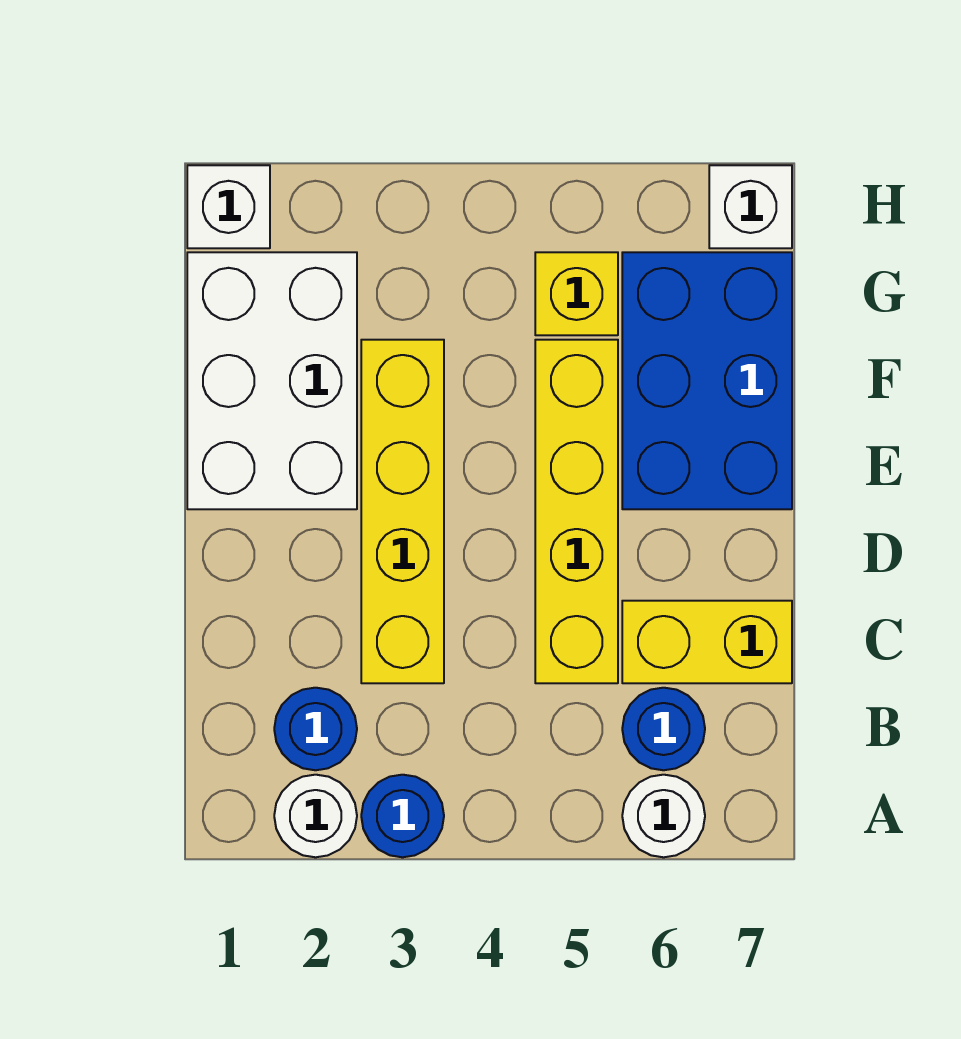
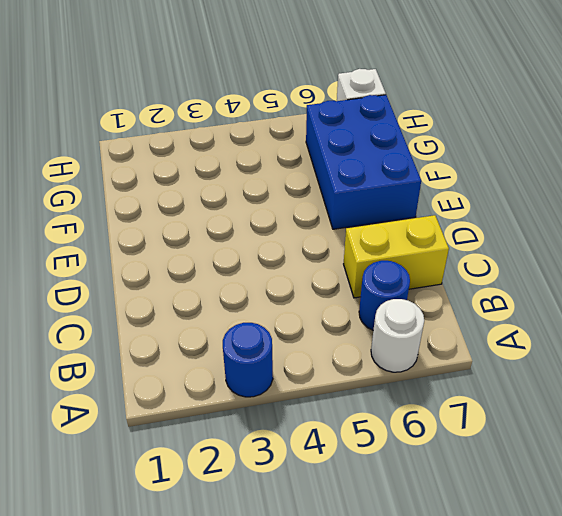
none -> white round brick A2 level 1
none -> blue round brick B2 level 1
none -> yellow brick C3:F3 level 1

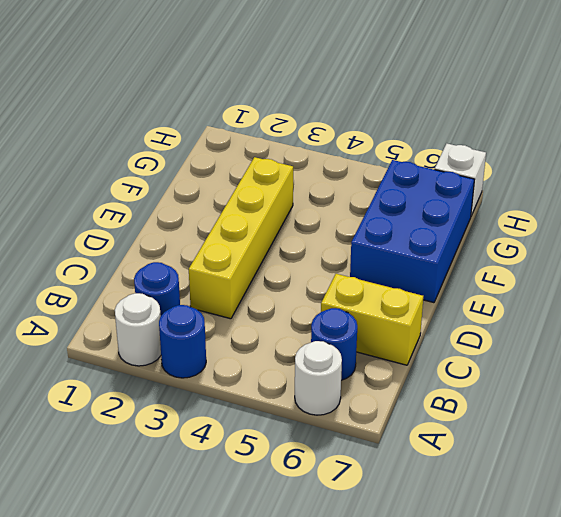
none -> yellow brick C5:F5 level 1
none -> white brick E1:G2 level 1
none -> yellow brick G5 level 1

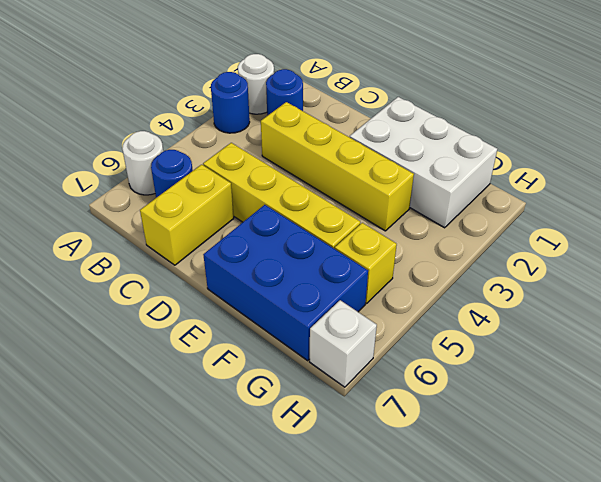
none -> white brick H1 level 1

